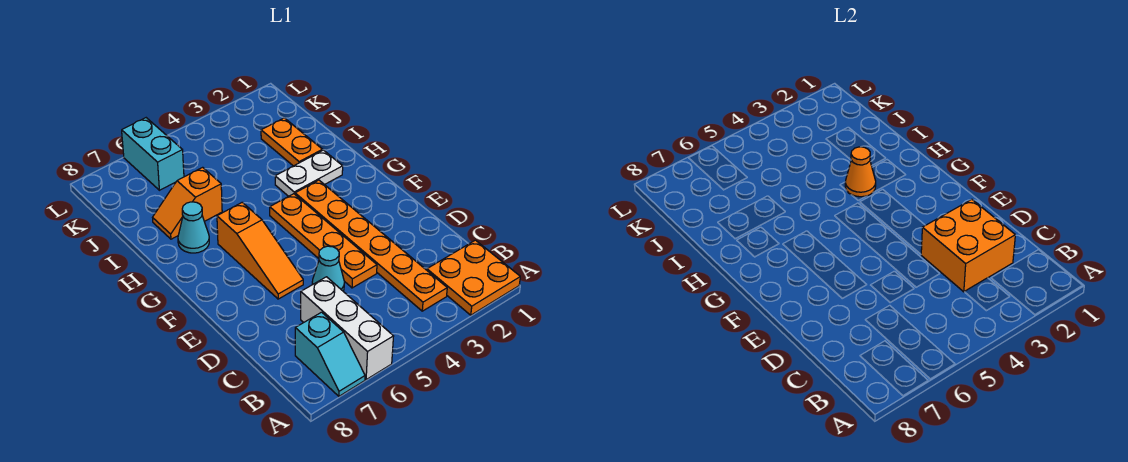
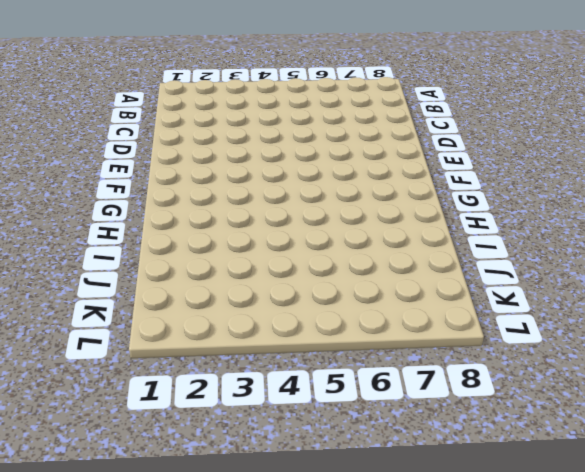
none -> orange plate A1:B2 level 1
none -> white brick A6:C6 level 1
none -> cyan slope A7:B7 level 1 top B

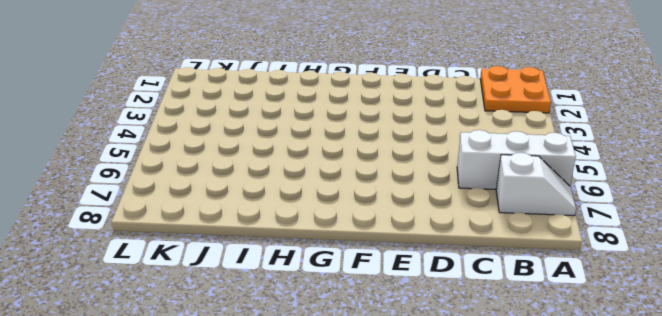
white slope A7:B7 level 1 top B -> cyan slope A7:B7 level 1 top B
none -> orange plate B3:G3 level 1
none -> orange plate D4:G4 level 1
none -> cyan cone D5 level 1

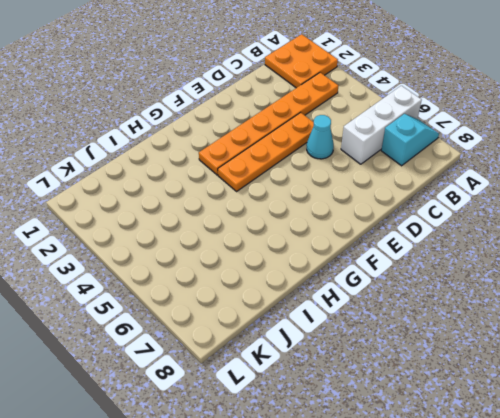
none -> orange slope E6:G6 level 1 top G
none -> white plate H2:H3 level 1
none -> cyan cone H7 level 1

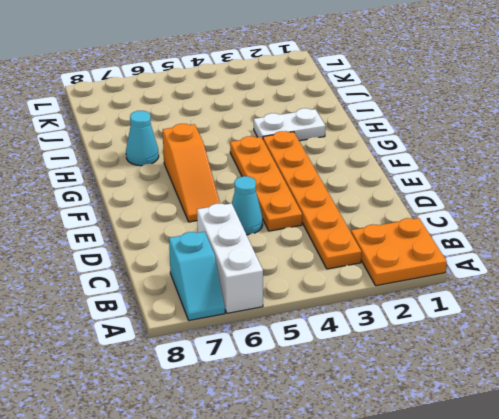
none -> orange plate I2:J2 level 1
none -> orange slope I6:I7 level 1 top 6
none -> cyan brick K6:L6 level 1

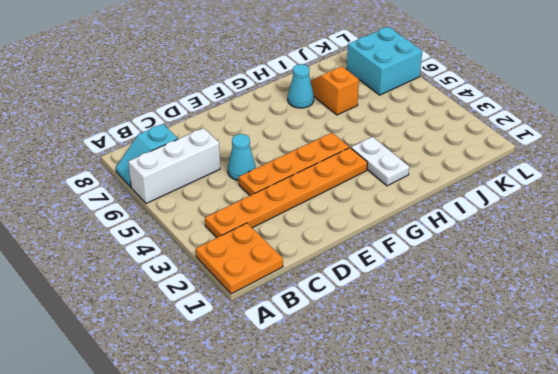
cyan brick K6:L7 level 1 -> cyan brick K6:L6 level 1
none -> orange slope E6:G6 level 1 top G
none -> orange plate I2:J2 level 1
none -> orange brick C2:D3 level 2

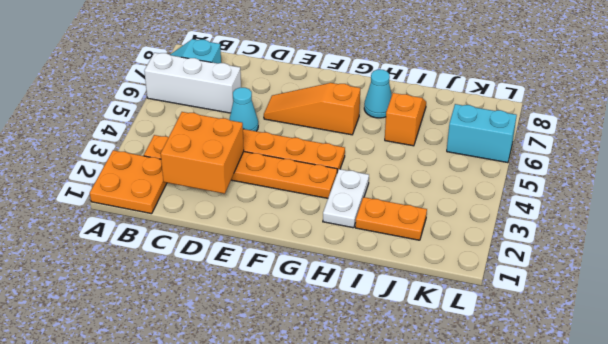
none -> orange cone H3 level 2

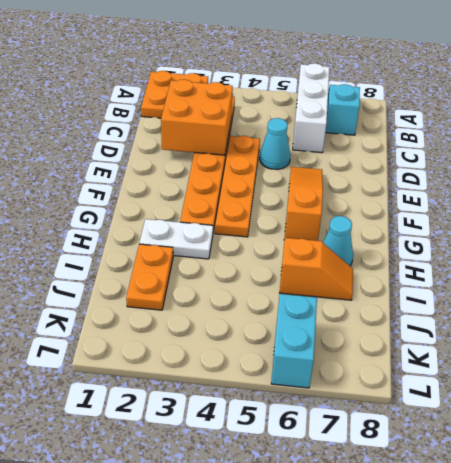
none -> orange cone H3 level 2

